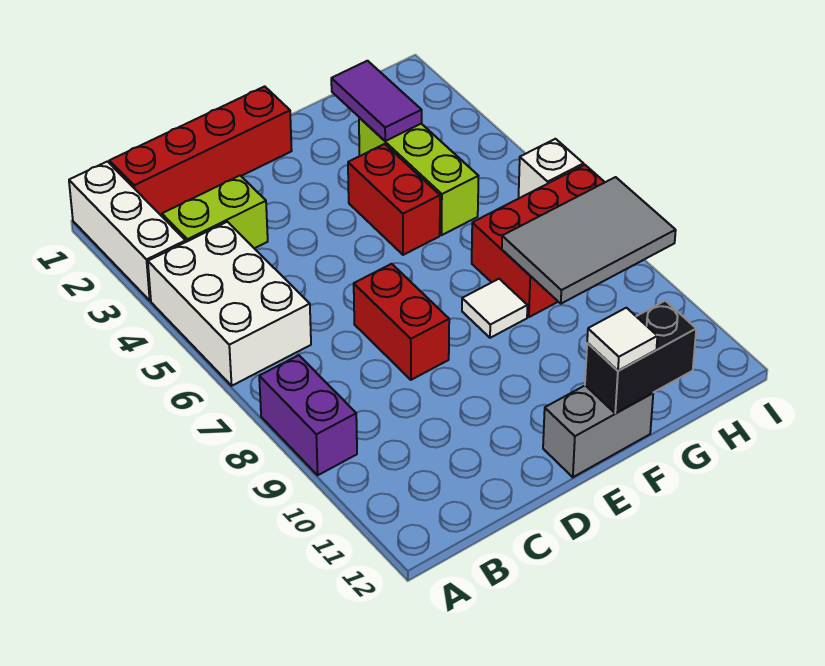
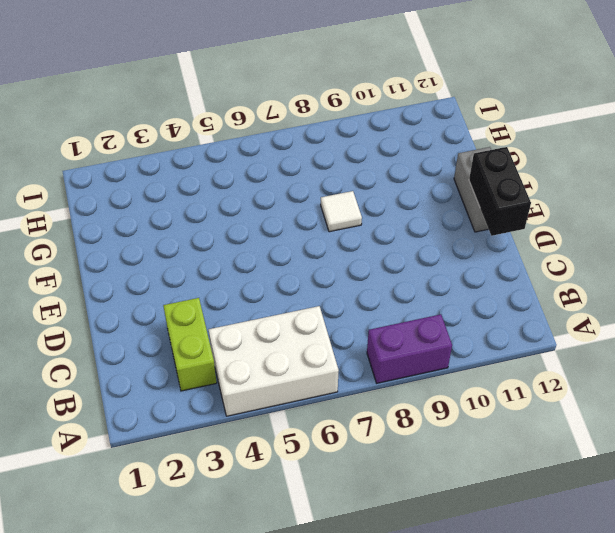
black brick D12:E12 level 2 -> black brick F12:G12 level 2
none -> white brick A1:A3 level 1
none -> red brick B1:E1 level 1
none -> red brick D7:D8 level 1

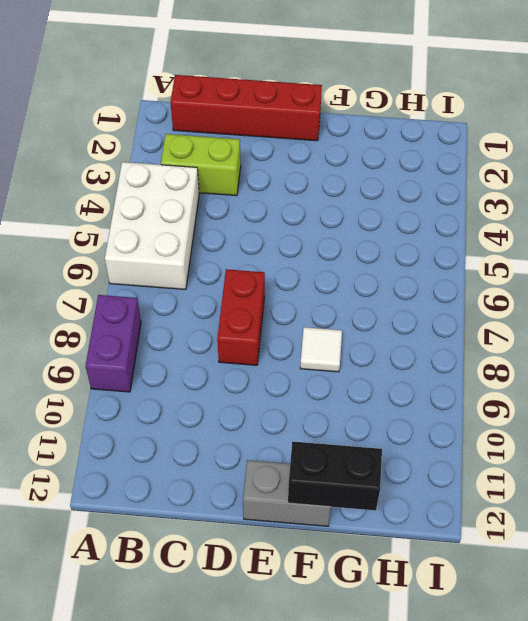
none -> white brick A1:A3 level 1
none -> red brick F4:F5 level 1
none -> lime brick G3:G5 level 1

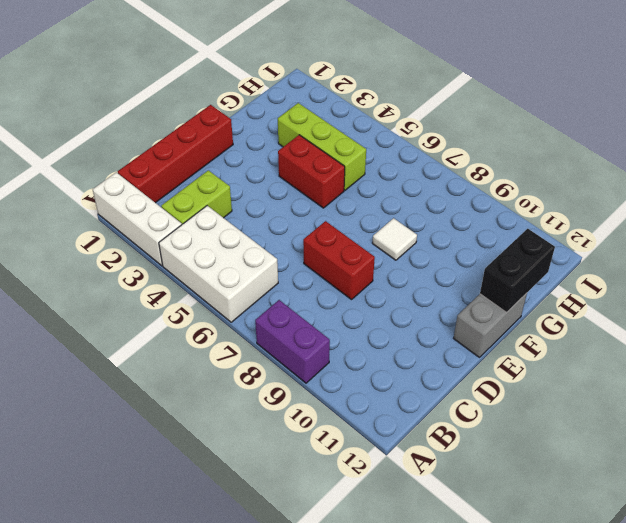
none -> red brick G7:I8 level 1
none -> white brick I6 level 1
none -> purple tile G2:G3 level 2

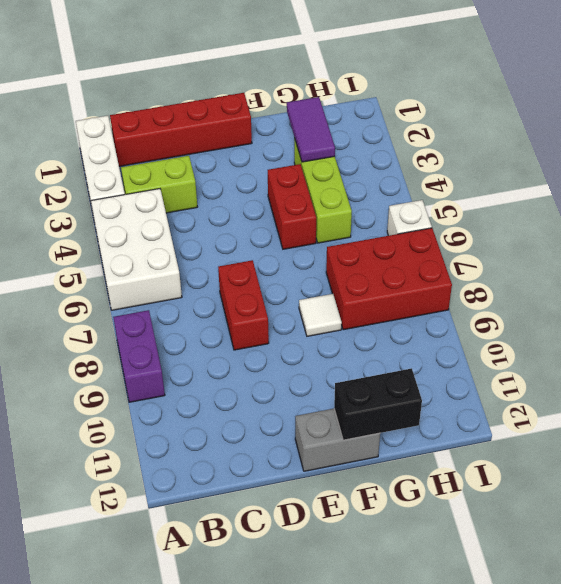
none -> grey tile G8:I9 level 2
none -> white tile F12 level 3

